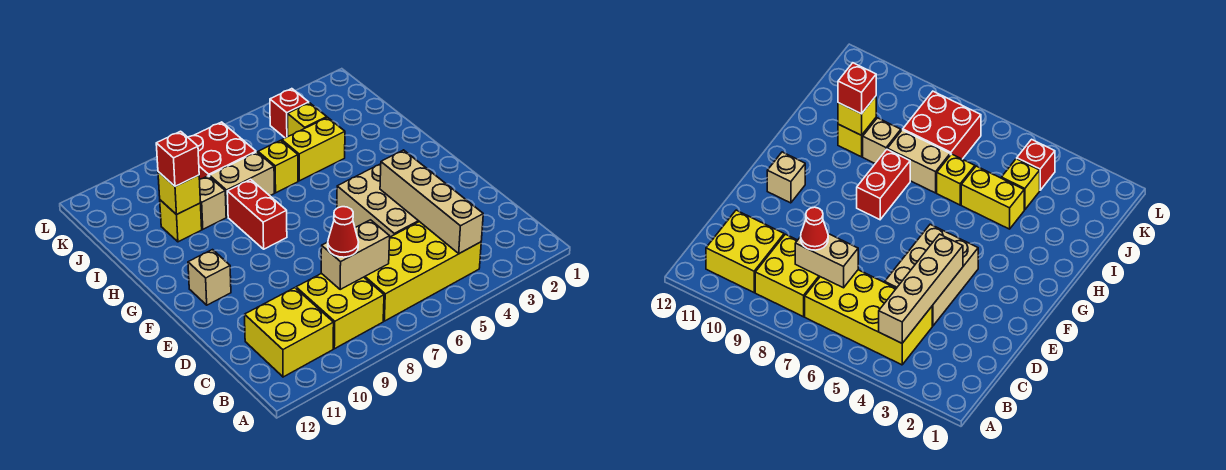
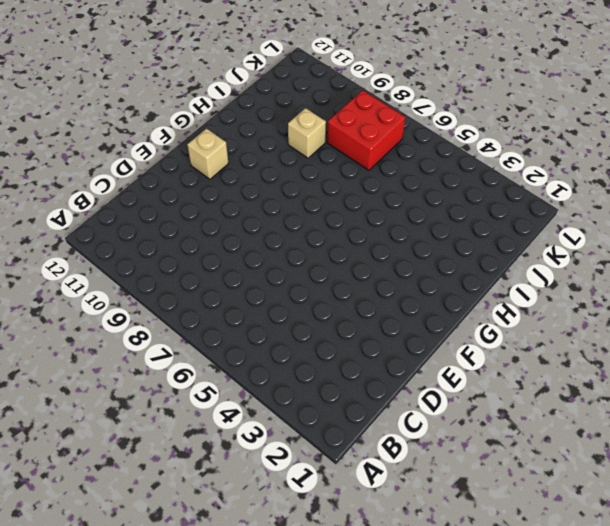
none -> yellow brick B4:C7 level 1
none -> yellow brick B8:C9 level 1
none -> yellow brick B10:C11 level 1

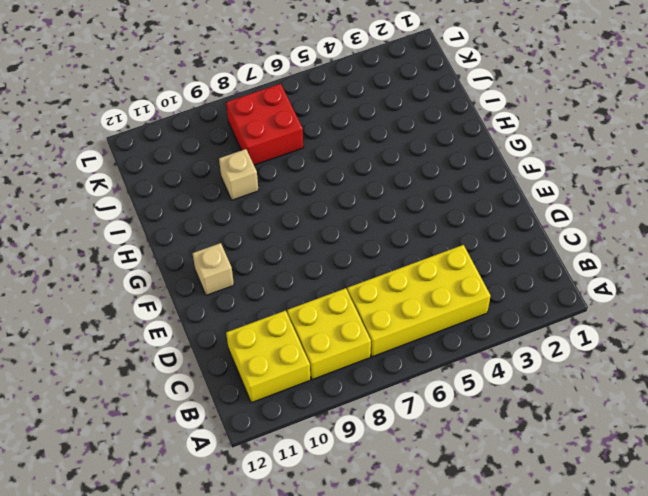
none -> tan brick D4:F5 level 1
none -> red brick G8:H8 level 1
none -> yellow brick I4:I5 level 1

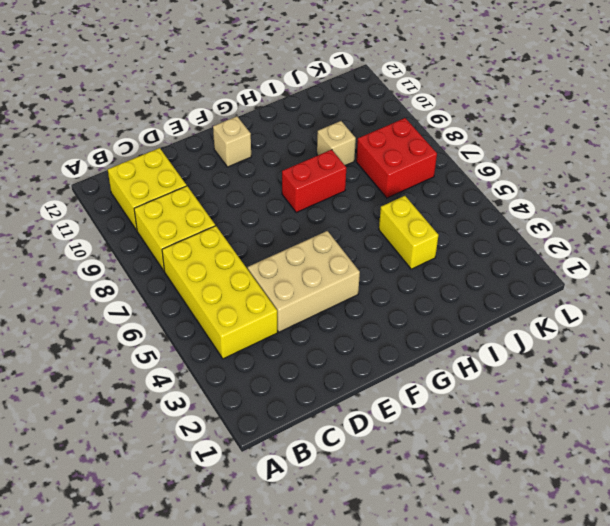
none -> yellow brick I6 level 1
none -> tan brick I7:I8 level 1
none -> yellow brick I10 level 1

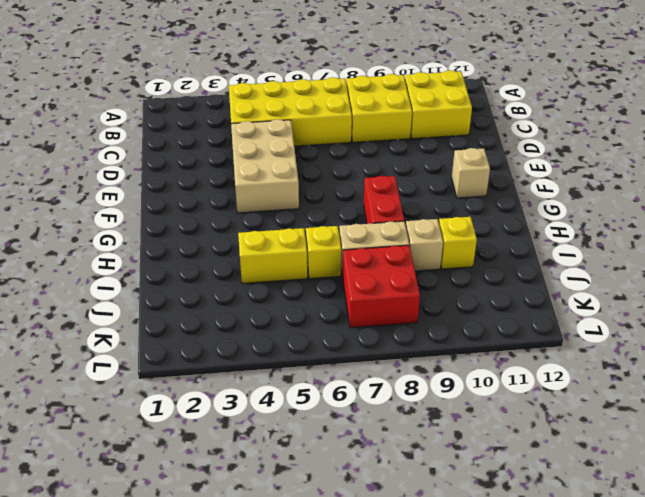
none -> yellow brick J4 level 1
none -> red brick K4 level 1
none -> tan brick B4:E4 level 2

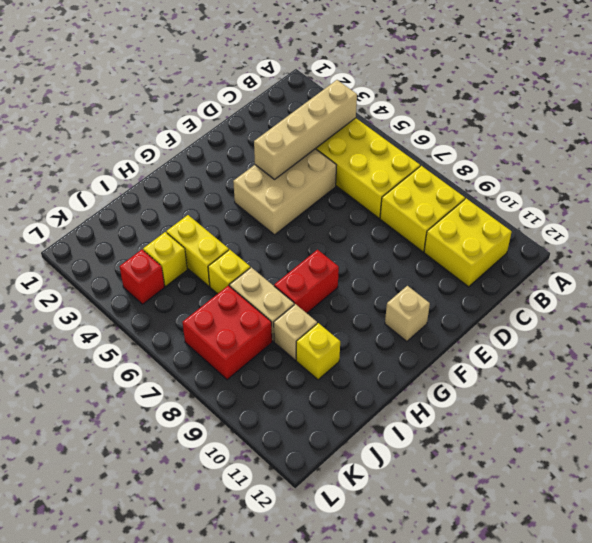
none -> tan brick C7:C8 level 2
none -> yellow brick I10 level 2
none -> red cone C8 level 3

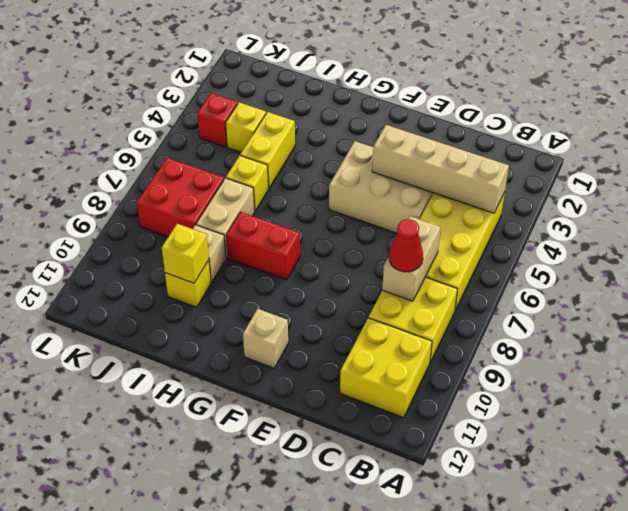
none -> red brick I10 level 3

